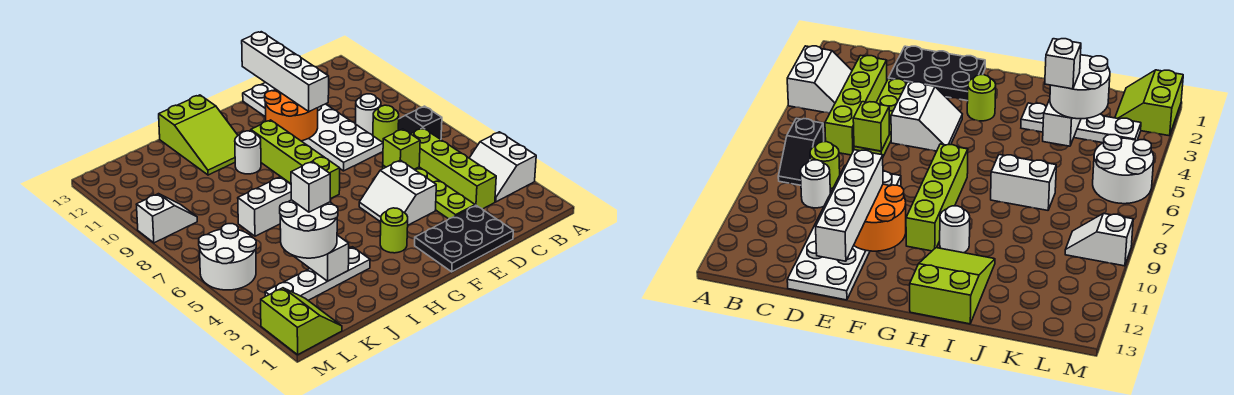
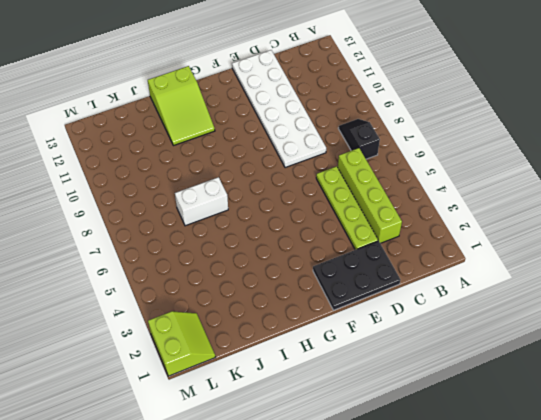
none -> white slope A3:B4 level 1 top A
none -> lime round brick C8 level 1
none -> white round brick C9 level 1

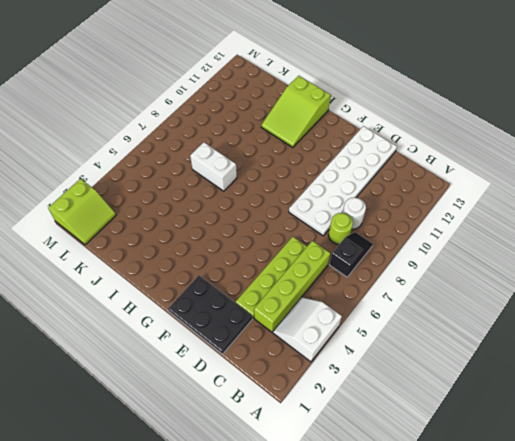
none -> white slope E4:F5 level 1 top E
none -> lime round brick G3 level 1
none -> lime brick G7:G10 level 1

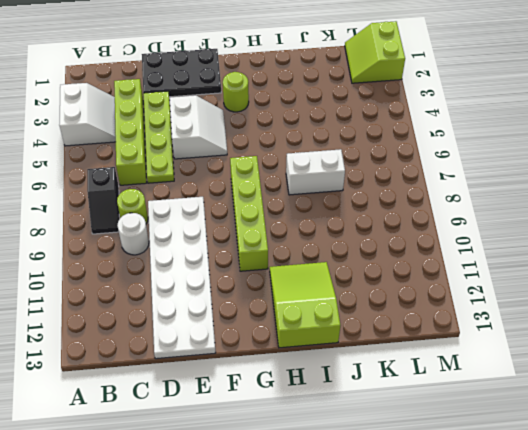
none -> white round brick H10 level 1
none -> white plate I3:L3 level 1
none -> white round brick L5:M6 level 1

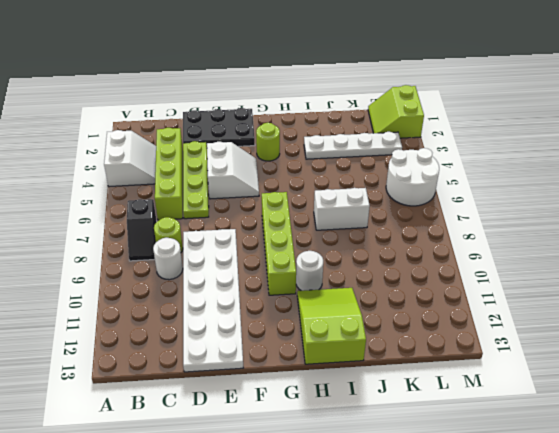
none -> white slope L9:M9 level 1 top M
none -> lime brick D6 level 2
none -> orange round brick E10:F11 level 2

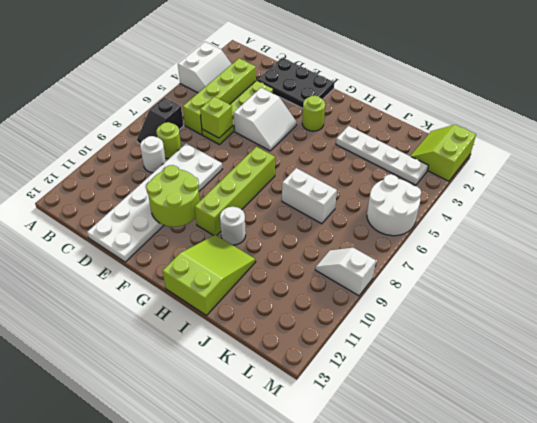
lime round brick E10:F11 level 2 -> orange round brick E10:F11 level 2
none -> white brick J3:J4 level 2
none -> white brick E10:E13 level 3
none -> white round brick J3:K4 level 3

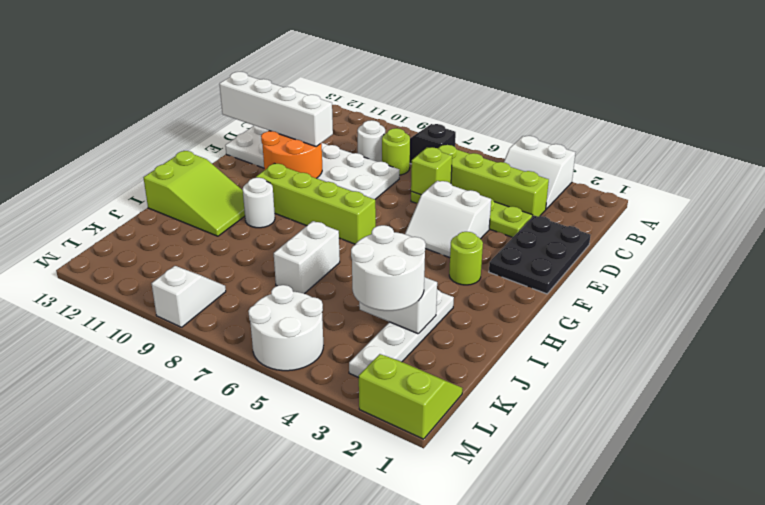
none -> white brick J4 level 4

